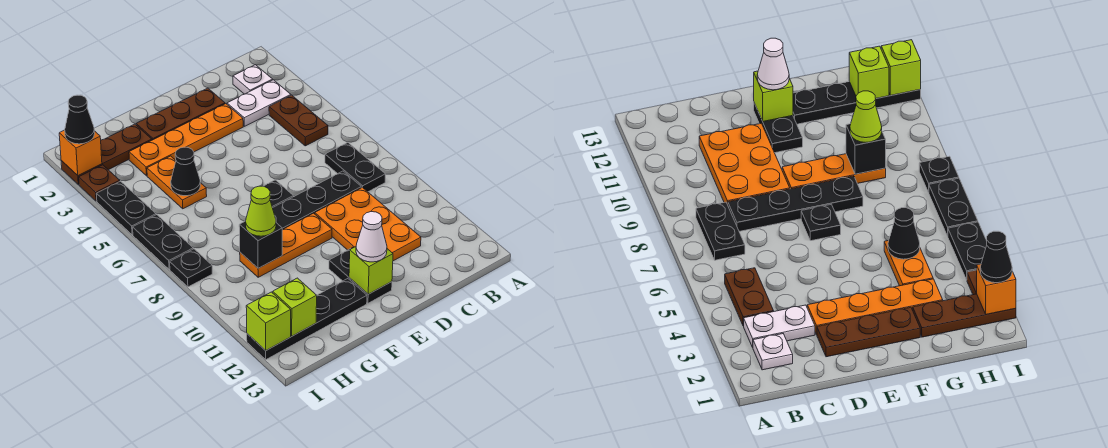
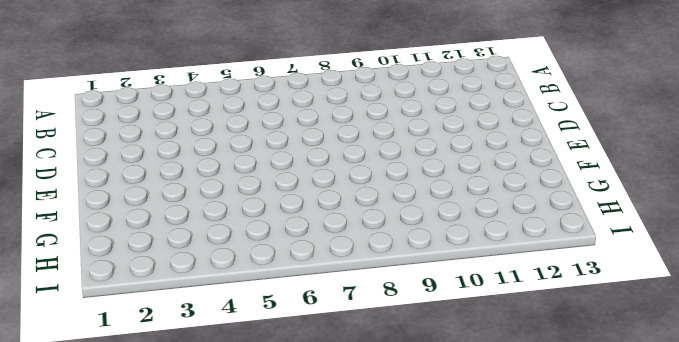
none -> white plate B2 level 1
none -> white plate B3:C3 level 1
none -> brown plate B4:B5 level 1

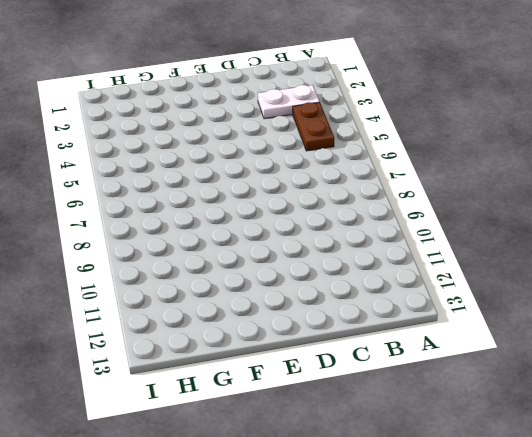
none -> white plate B2 level 1
none -> black plate B7:B8 level 1
none -> black plate C8:F8 level 1

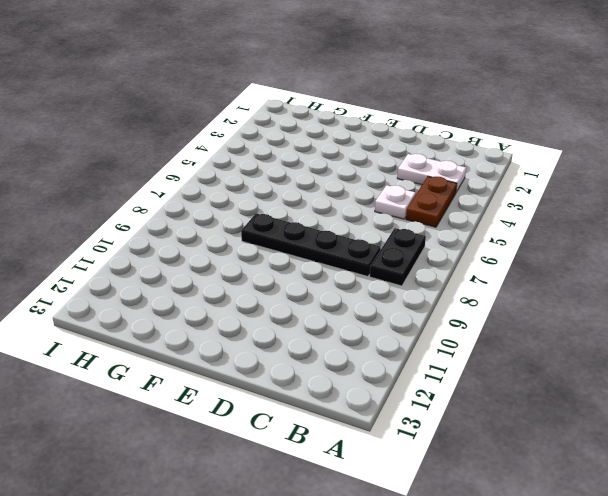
white plate C5 level 1 -> white plate B2 level 1
none -> orange plate C9:D11 level 1
none -> brown plate D2:F2 level 1
none -> orange plate D3:G3 level 1

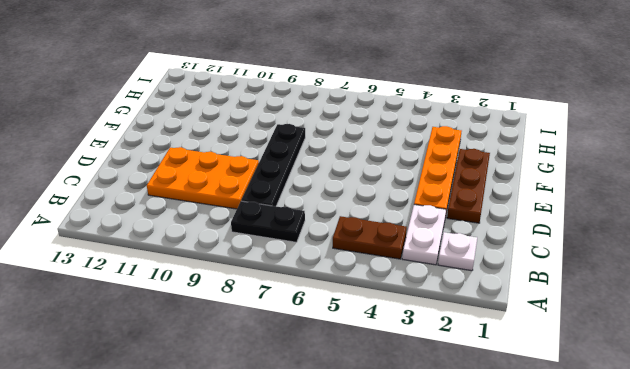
none -> black plate E7 level 1
none -> orange plate E9:G9 level 1
none -> black plate E11:E12 level 1

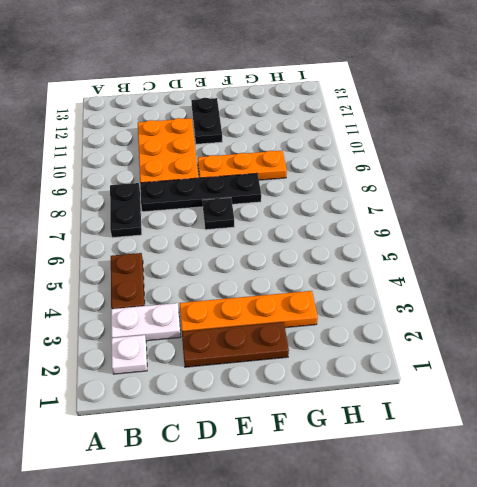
none -> black plate F12:I12 level 1
none -> brown plate G2:I2 level 1
none -> orange plate G4:G5 level 1

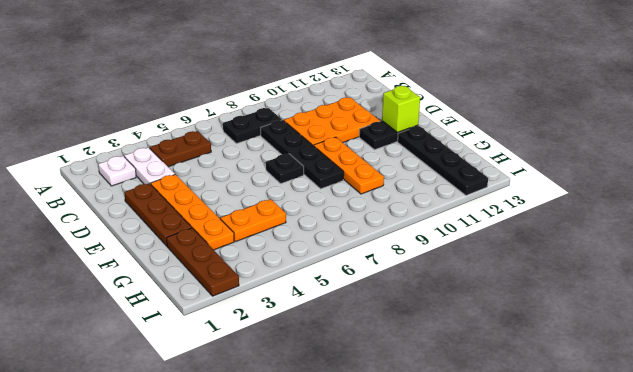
none -> brown plate I3 level 1
none -> black plate I4:I5 level 1
none -> black plate I6:I7 level 1

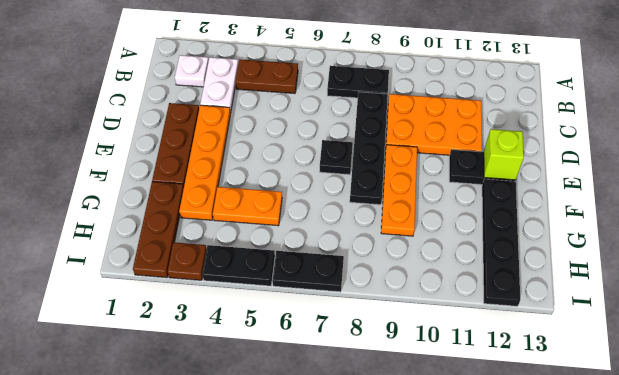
none -> black plate I8 level 1
none -> black cone G5 level 2
none -> black brick G9 level 2

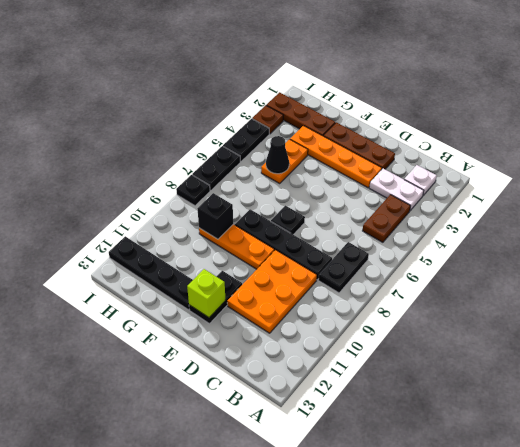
none -> lime brick H12 level 2
none -> orange brick I2 level 2
none -> lime brick I12 level 2

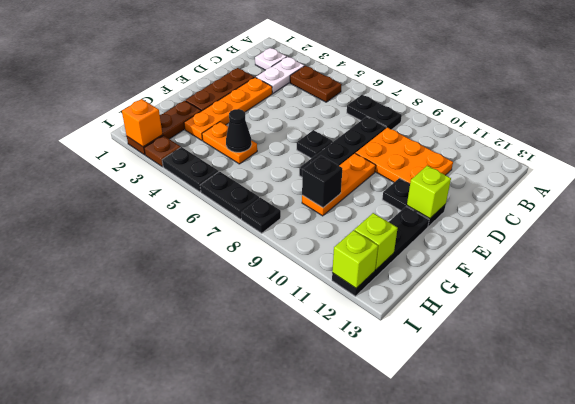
none -> white cone E12 level 3
none -> lime cone G9 level 3
none -> black cone I2 level 3

